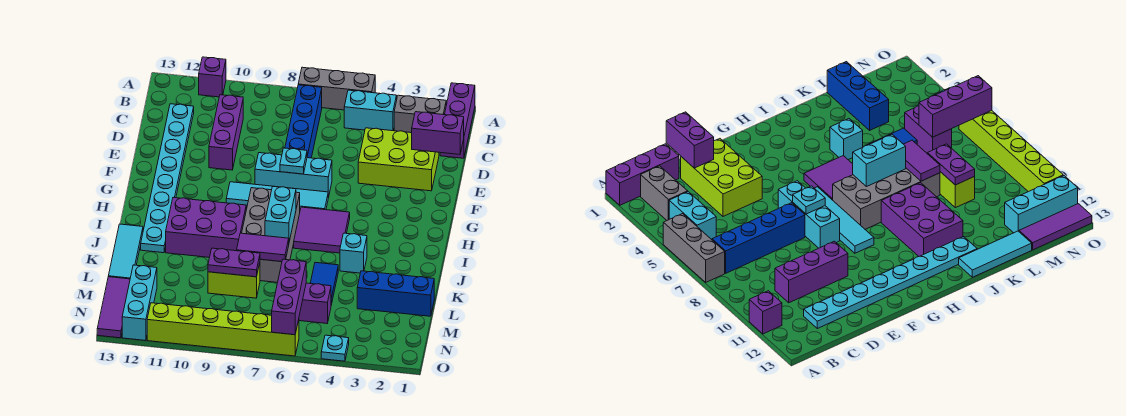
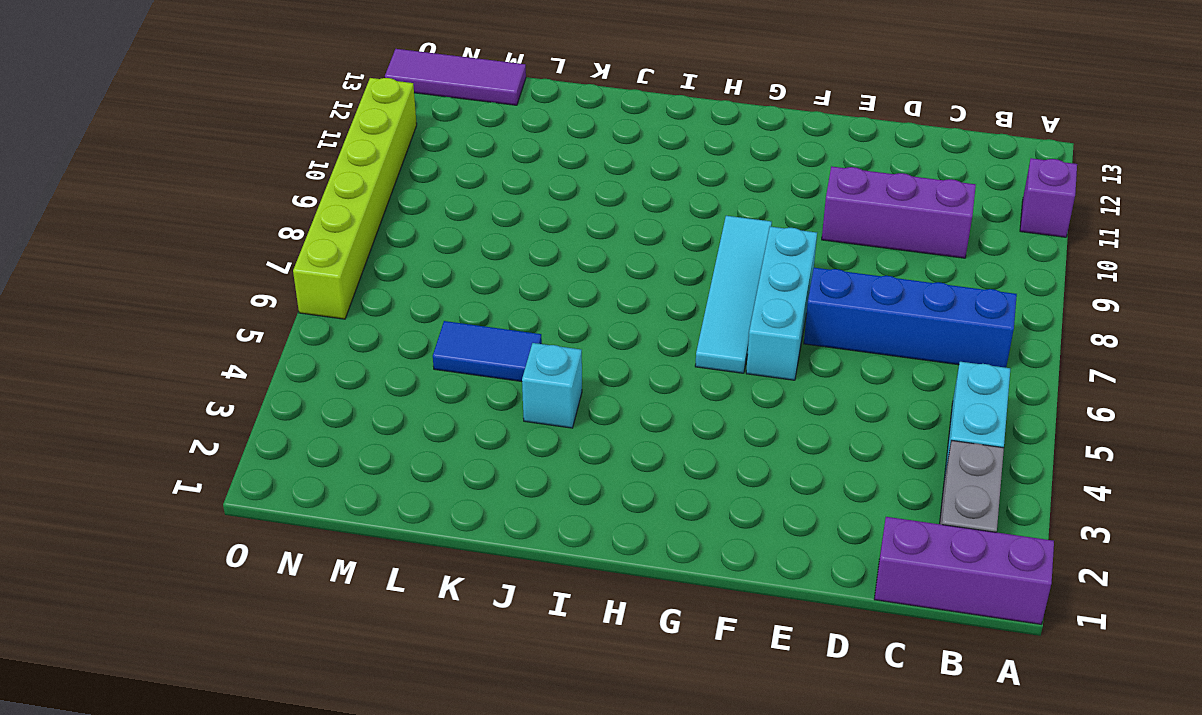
none -> grey brick A5:A7 level 1
none -> cyan plate C12:J12 level 1
none -> lime brick D2:E4 level 1
none -> purple tile H5:I6 level 1

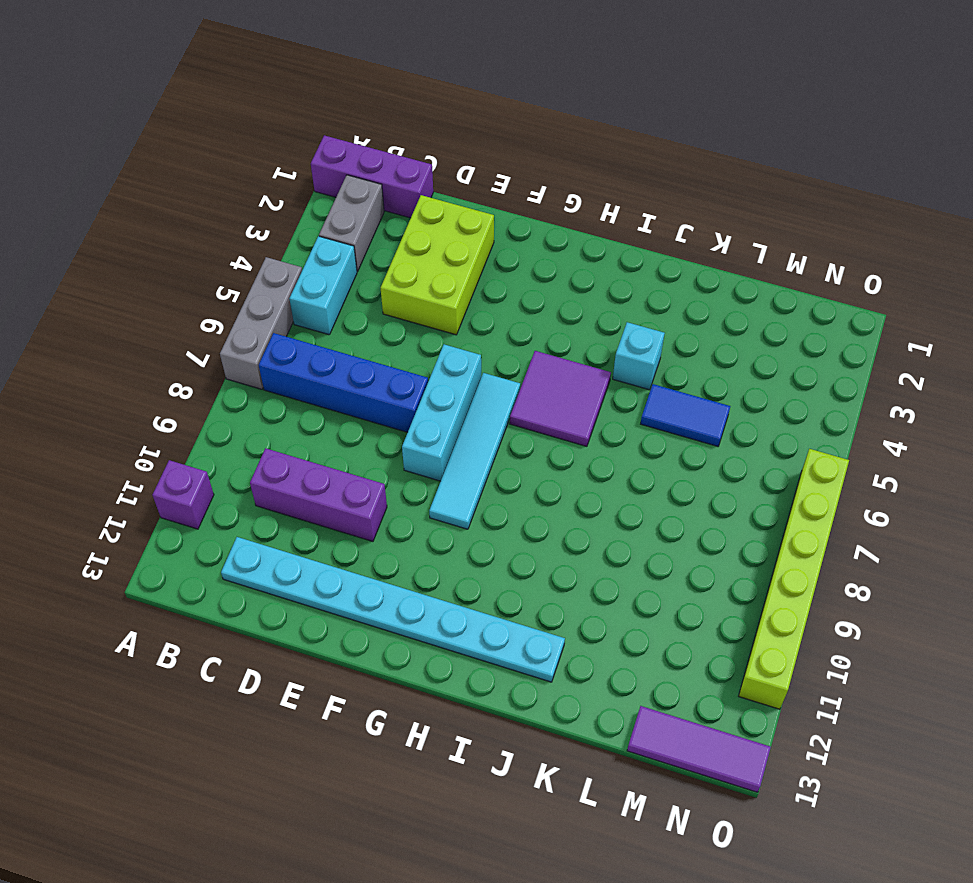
none -> grey brick H7:K8 level 1
none -> purple brick I9:J11 level 1
none -> cyan tile J13:L13 level 1
none -> blue brick L1:L3 level 1

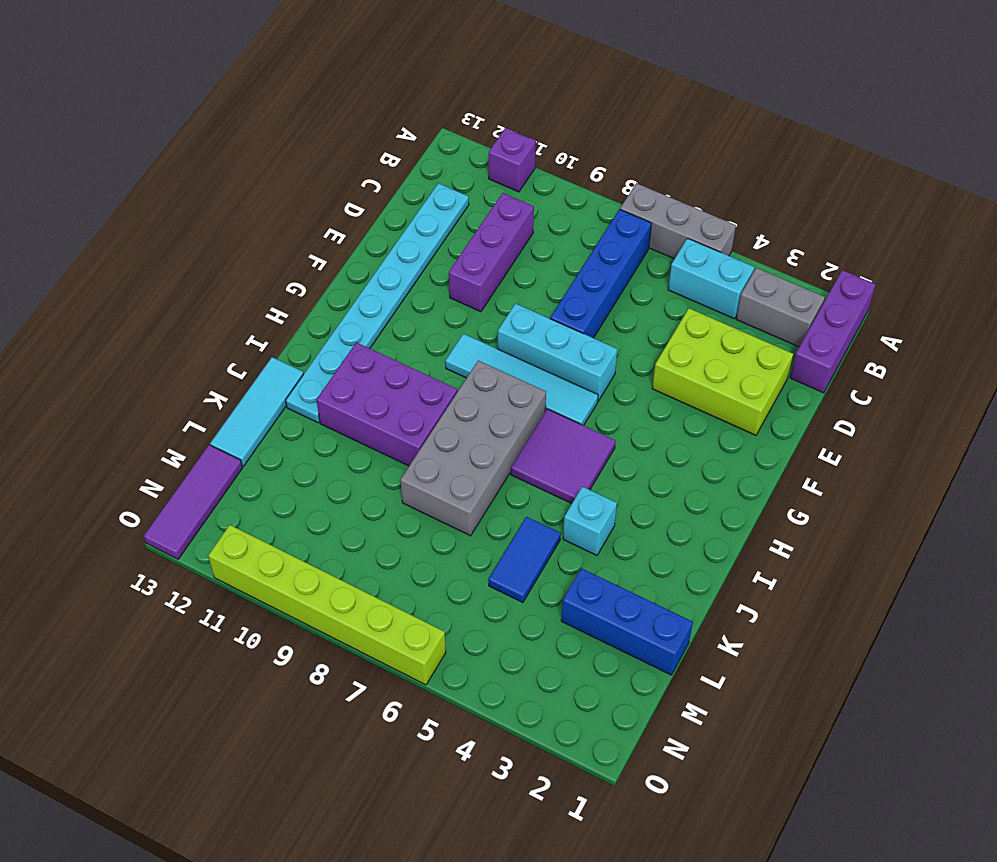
none -> lime brick L8:L9 level 1
none -> purple brick M5:M6 level 1
none -> cyan brick M12:O12 level 1
none -> cyan plate O4 level 1

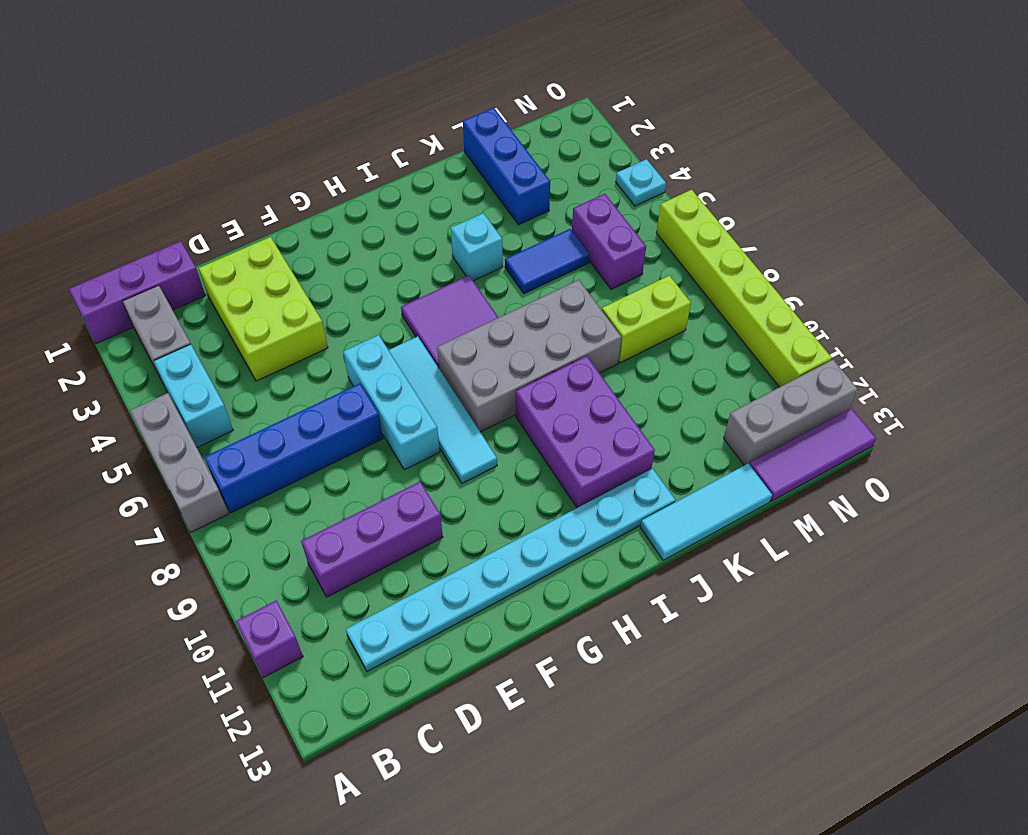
lime brick L8:M8 level 1 -> lime brick L8:L9 level 1
grey brick M12:O12 level 1 -> cyan brick M12:O12 level 1
none -> purple brick D1:D2 level 2
none -> cyan plate F7 level 2
none -> cyan brick I7:J7 level 2
none -> purple tile K7:K8 level 2

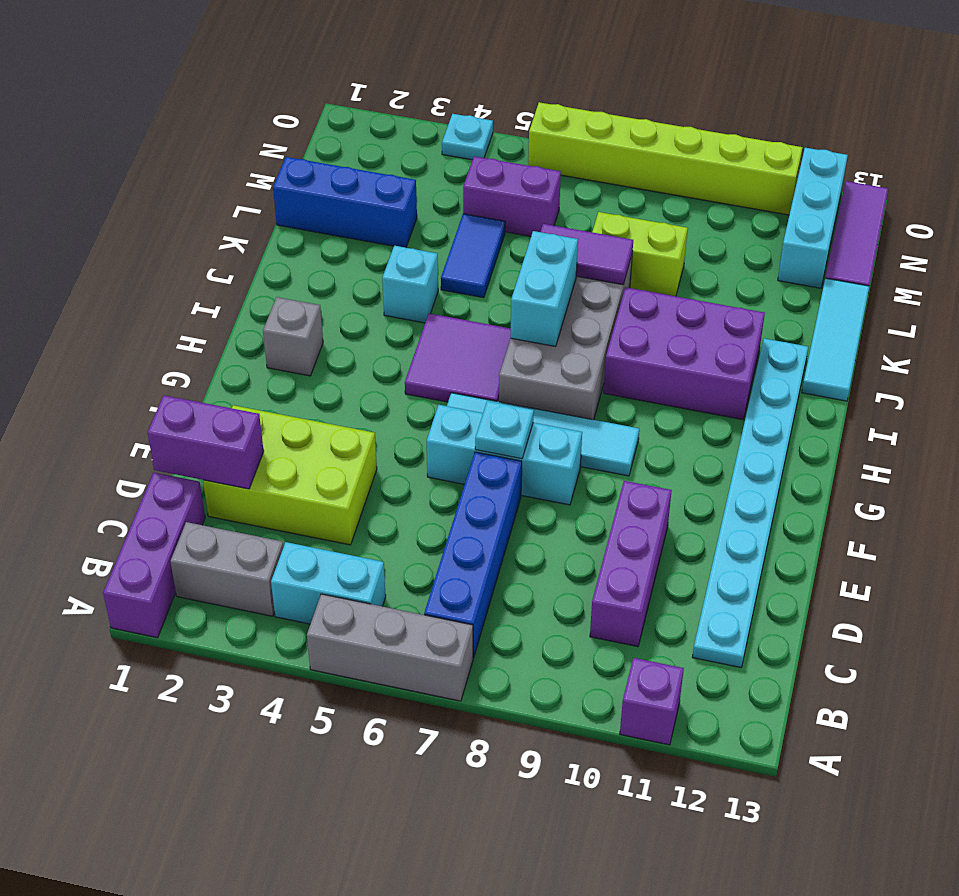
grey brick H2 level 1 -> none
none -> purple plate L8:L9 level 2
none -> purple brick M6:O6 level 2

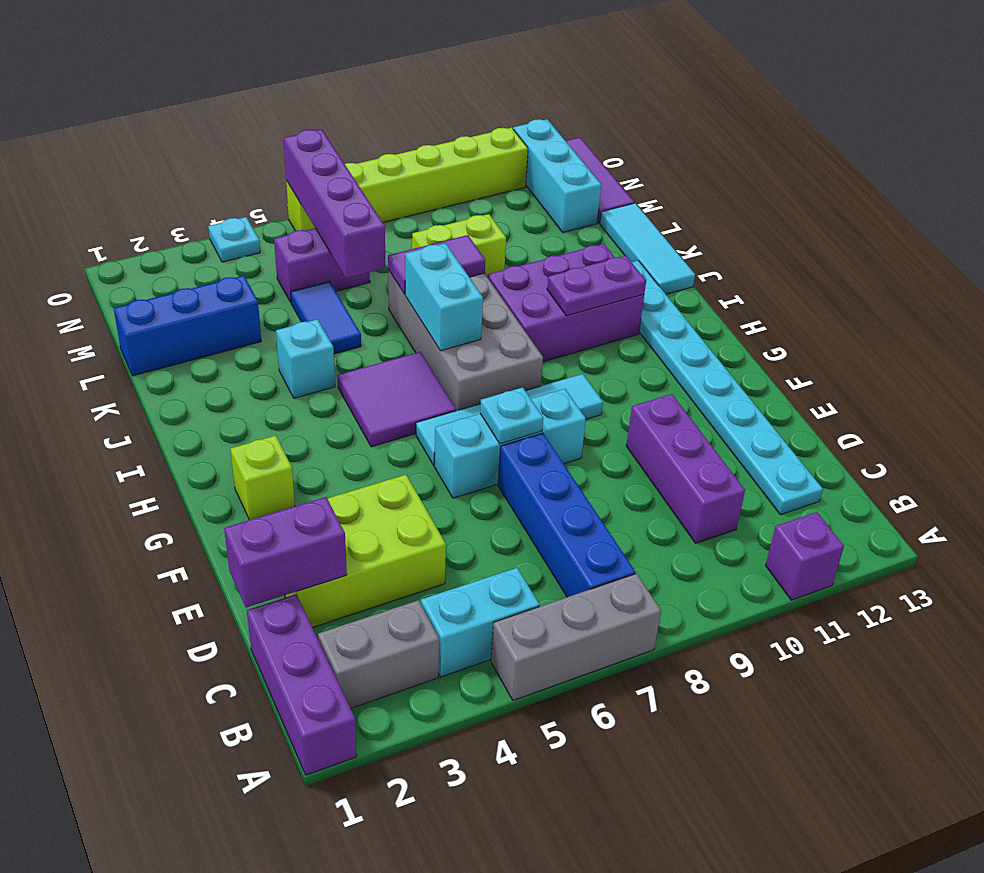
lime brick G2 level 1 -> none
purple plate I10:I11 level 2 -> purple plate L8:L9 level 2
purple brick L6:O6 level 2 -> purple brick M6:O6 level 2

